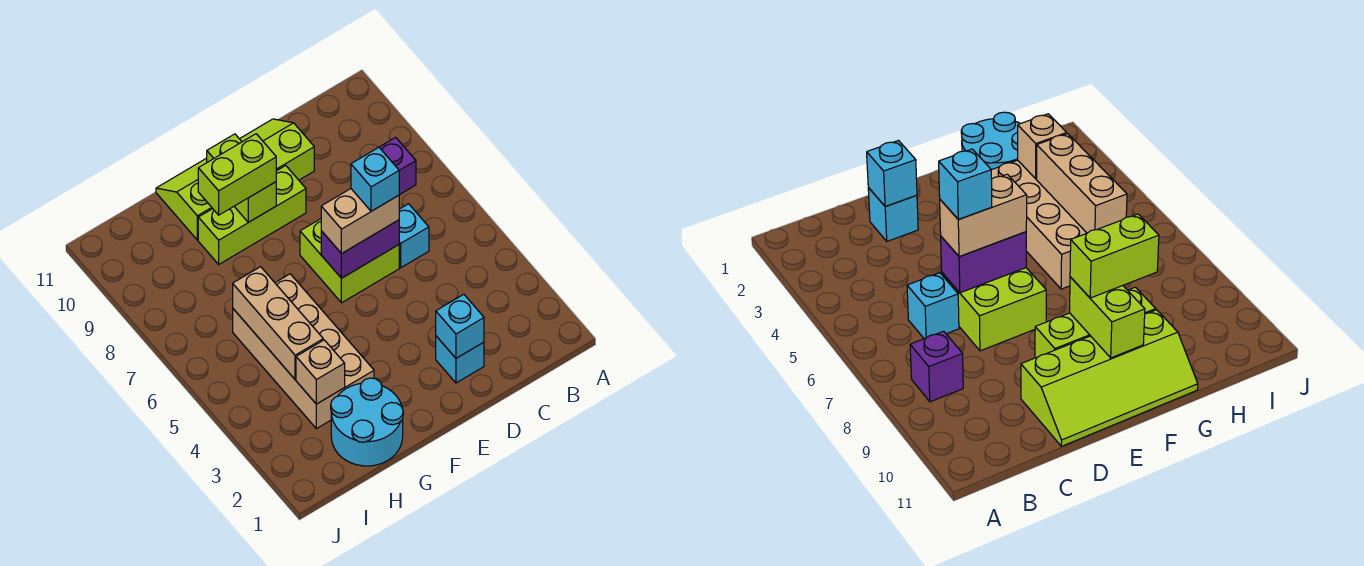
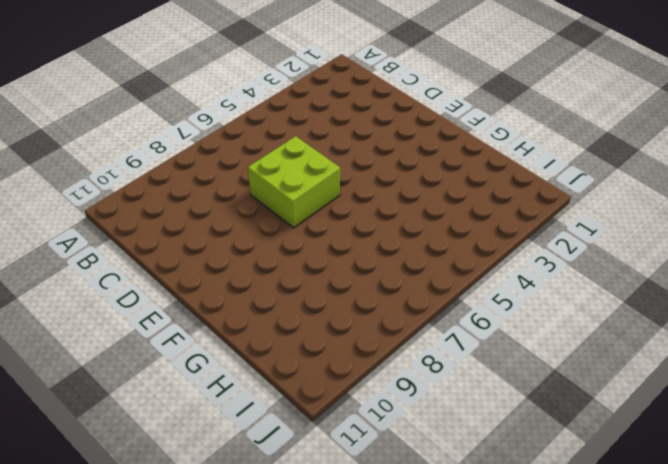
none -> purple brick B8 level 1
none -> cyan brick C6 level 1
none -> cyan brick D2 level 1

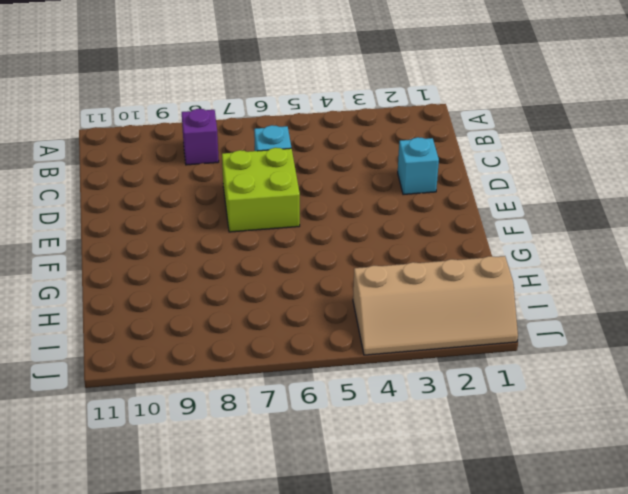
tan slope I1:J4 level 1 top I -> none
none -> lime slope D10:G11 level 1 top 10
none -> lime brick E9:G9 level 1
none -> cyan round brick G1:H2 level 1

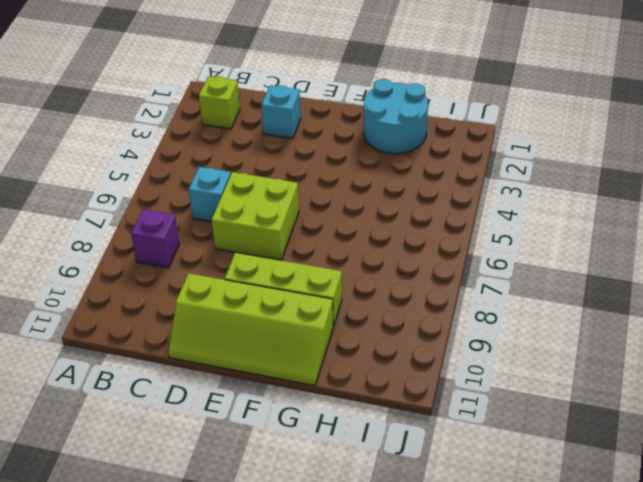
lime brick B2 level 1 -> none
none -> tan brick G3:H6 level 1
none -> cyan brick D2 level 2
none -> purple brick D6:E6 level 2

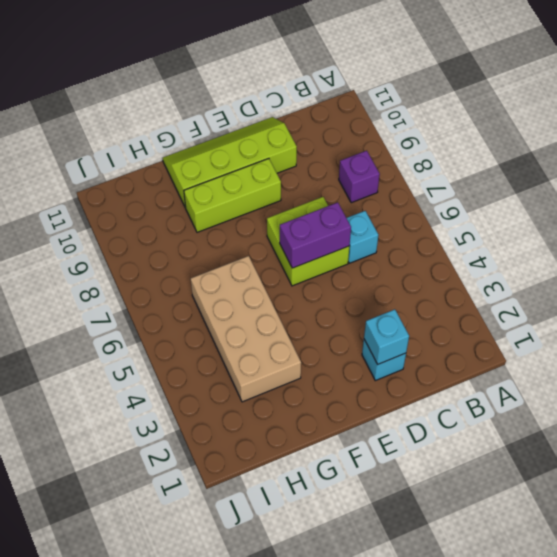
none -> cyan round brick G1:H2 level 1
none -> lime brick F9:F10 level 2
none -> tan brick H3 level 2

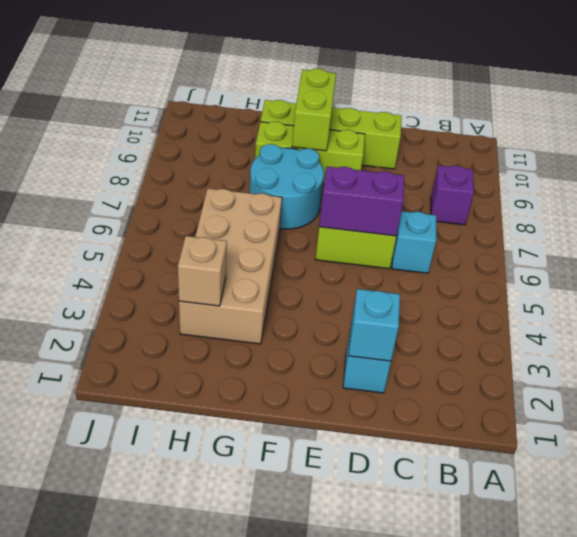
cyan round brick F7:G8 level 1 -> cyan round brick G1:H2 level 1
none -> tan brick H4:H6 level 2
none -> tan brick D6:E6 level 3
none -> lime brick F9:G9 level 3

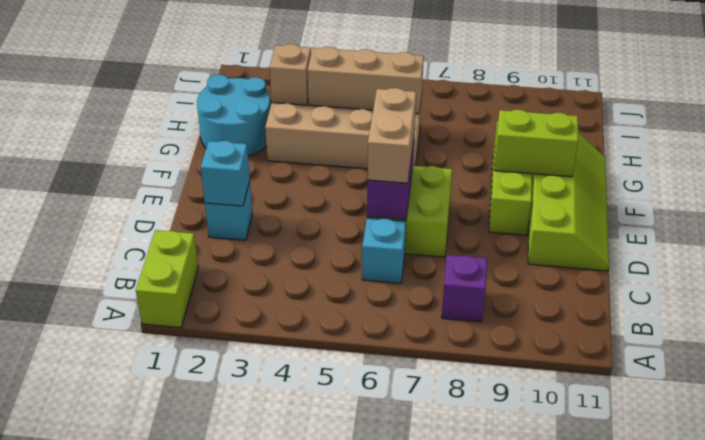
lime brick A1:B1 level 1 -> lime brick F9:G9 level 3
none -> cyan brick D6 level 4

